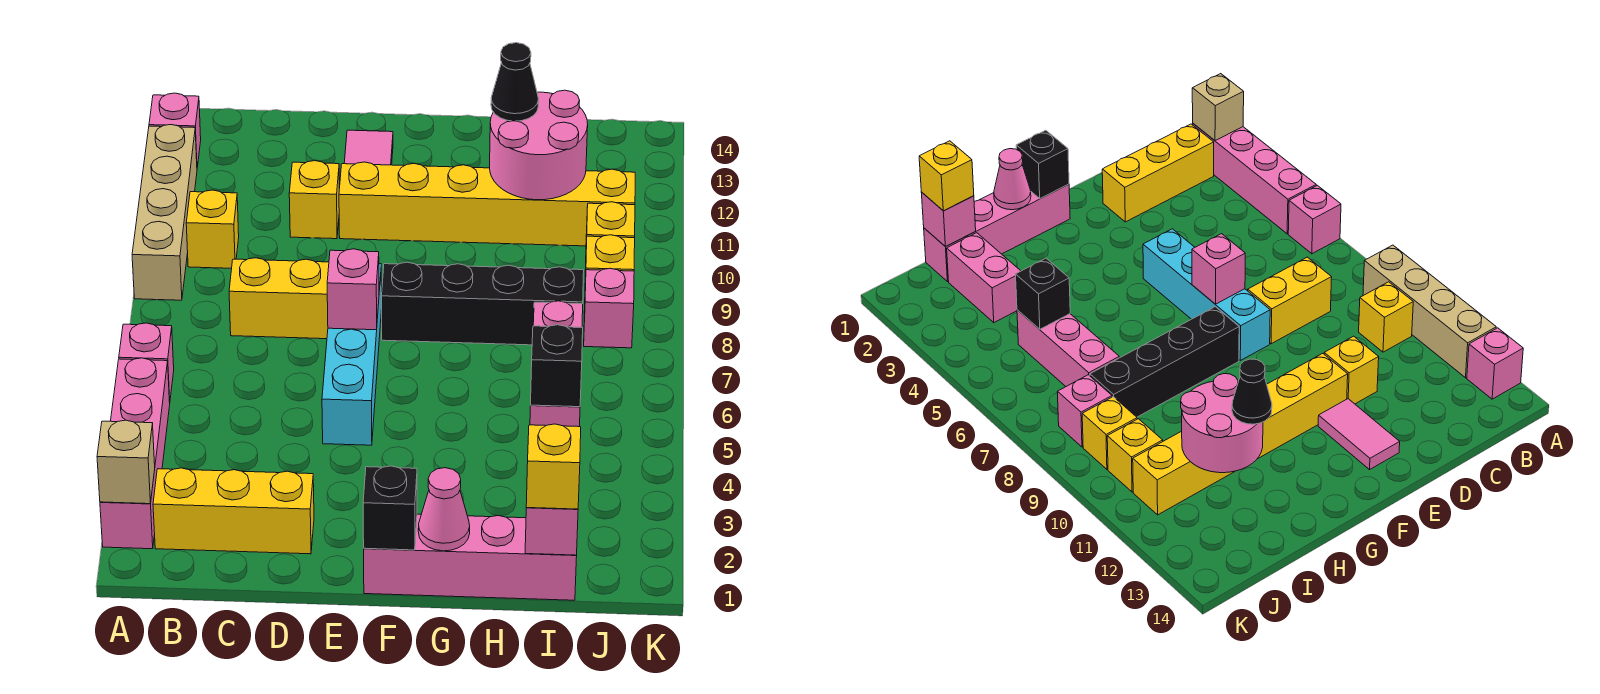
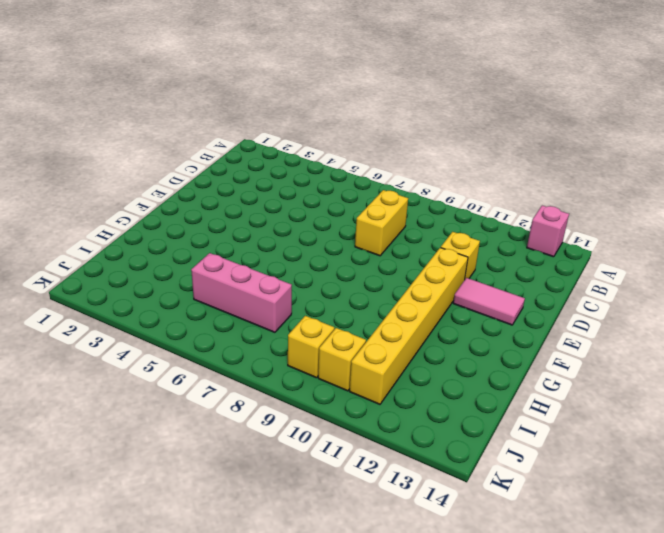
none -> pink brick A2:A5 level 1
none -> pink brick A6 level 1
none -> tan brick A9:A12 level 1

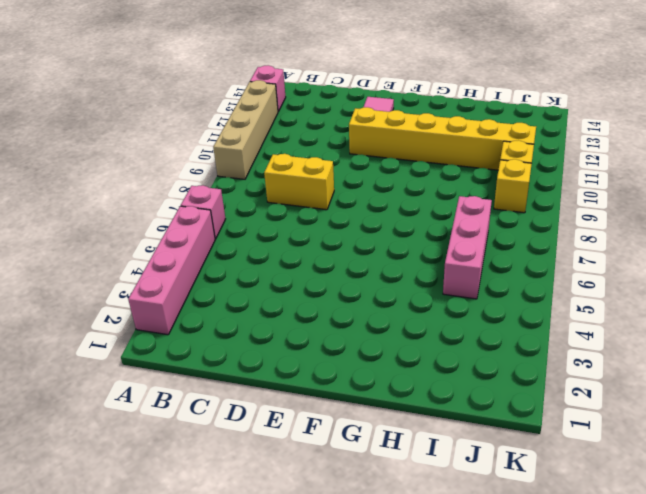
none -> yellow brick B2:D2 level 1
none -> yellow brick B10 level 1
none -> yellow brick D11 level 1

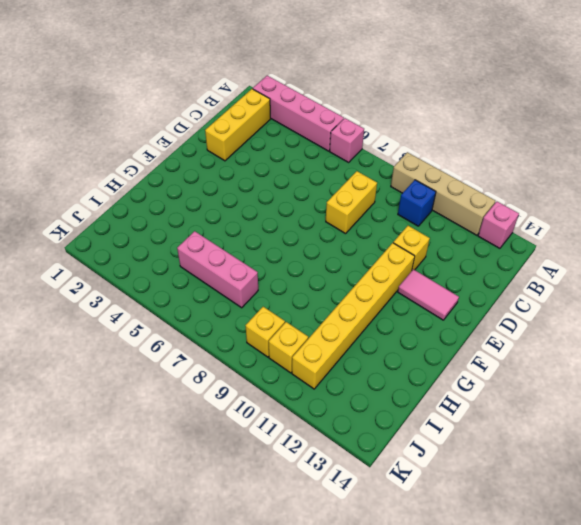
blue brick B10 level 1 -> yellow brick B10 level 1
none -> cyan brick E5:E8 level 1
none -> pink brick F1:I1 level 1
none -> black brick F8:I8 level 1

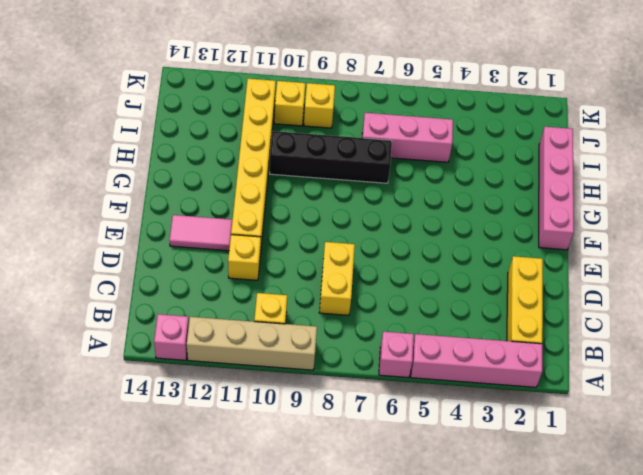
black brick H7:H10 level 1 -> black brick F8:I8 level 1
none -> cyan brick E5:E8 level 1
none -> pink brick I2:I3 level 1
none -> pink brick J8 level 1

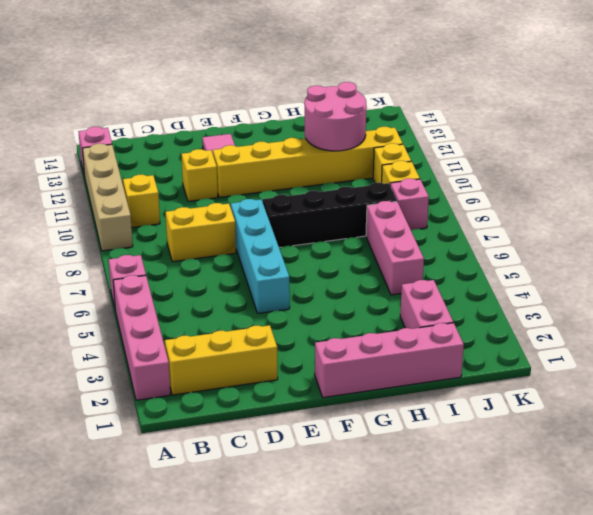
none -> tan brick A2 level 2
none -> pink brick E7 level 2
none -> black brick F1 level 2

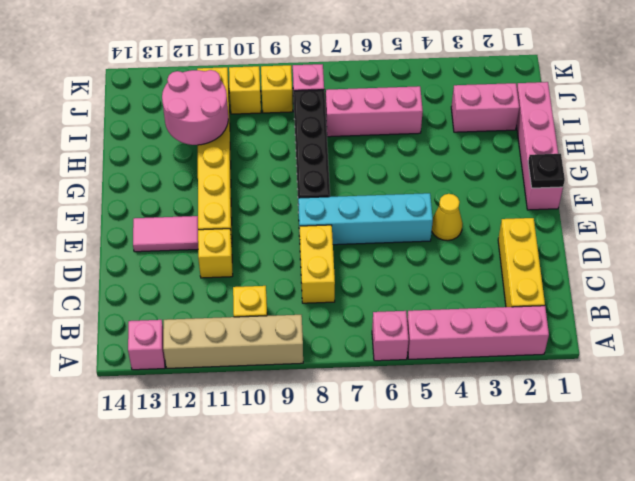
yellow cone E4 level 1 -> none
black plate F1 level 2 -> black brick F1 level 2
none -> tan brick A2 level 2
none -> pink brick E7 level 2
none -> pink cone G1 level 2

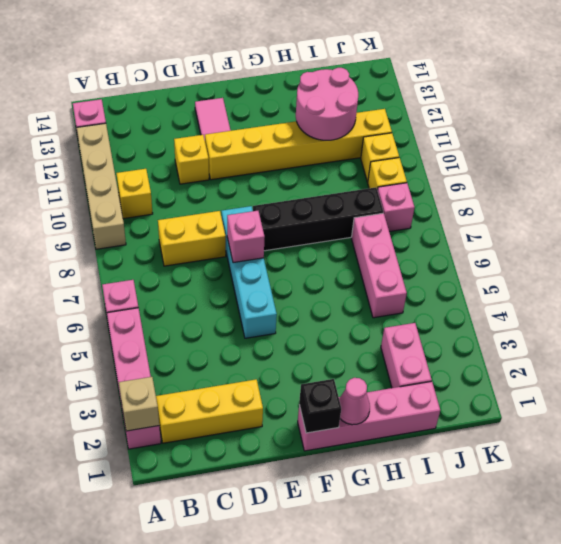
none -> pink brick I1 level 2
none -> black brick I5 level 2
none -> black cone H12 level 3

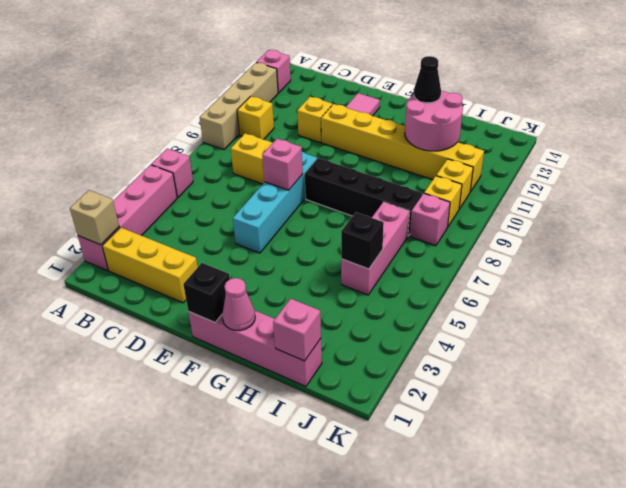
none -> pink brick I2:I3 level 1
none -> yellow brick I1 level 3

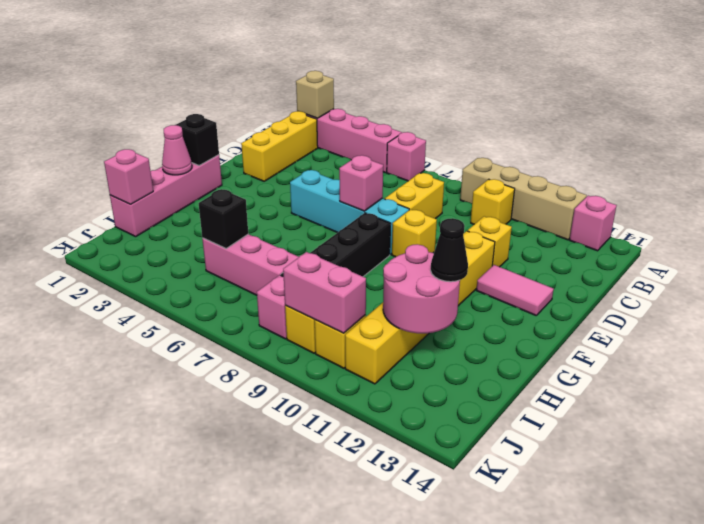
yellow brick E9 level 1 -> yellow brick I1 level 3
pink brick J9:J10 level 2 -> pink brick I2:I3 level 1

